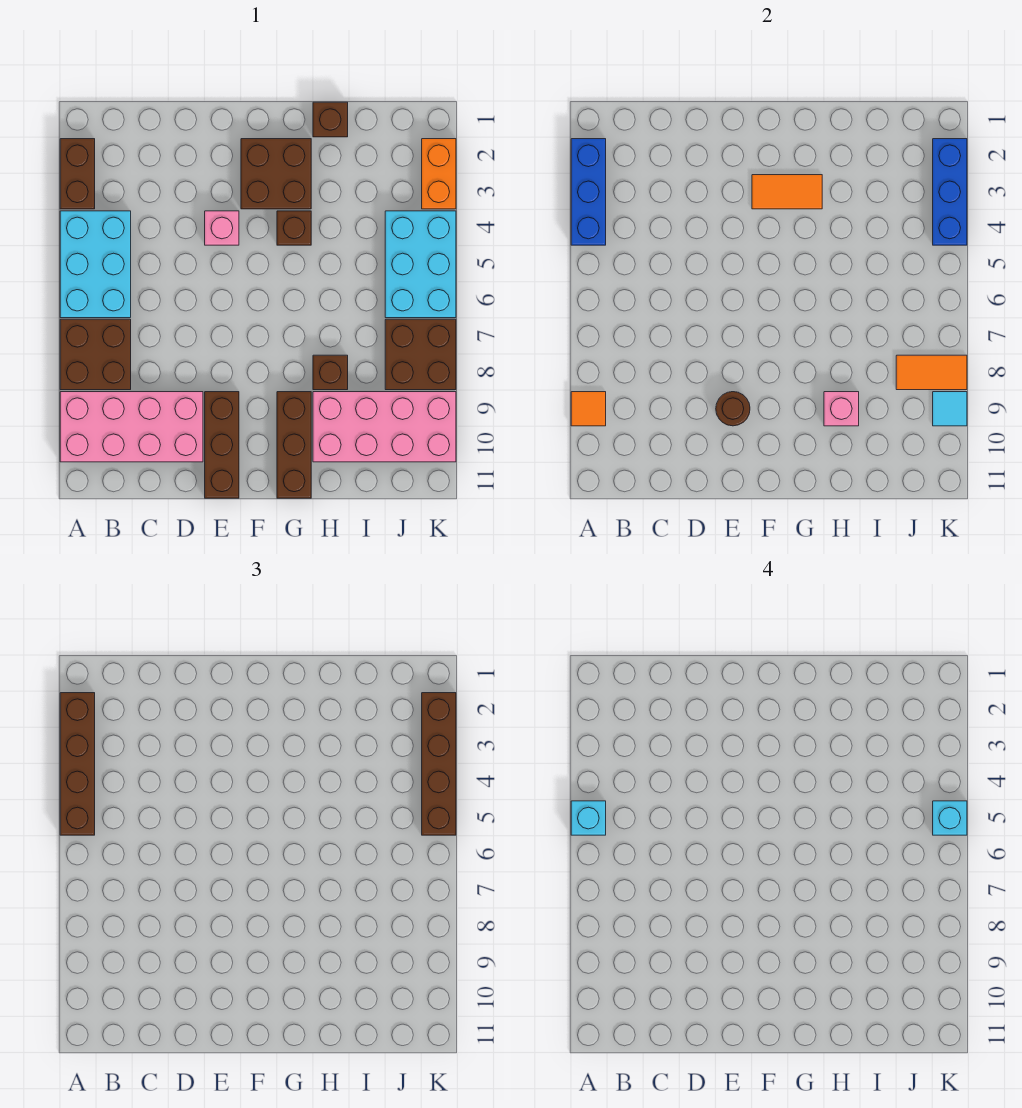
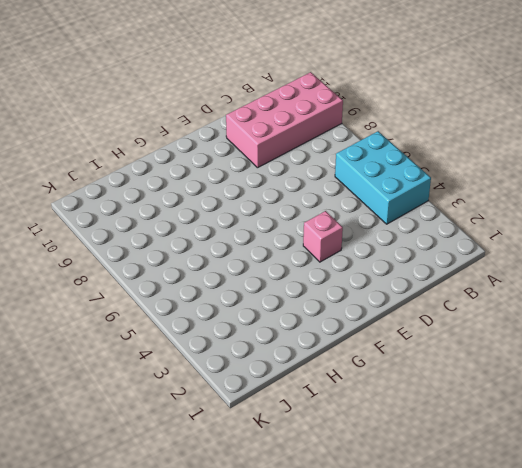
none -> brown brick A2:A3 level 1
none -> brown brick A7:B8 level 1
none -> brown brick E9:E11 level 1

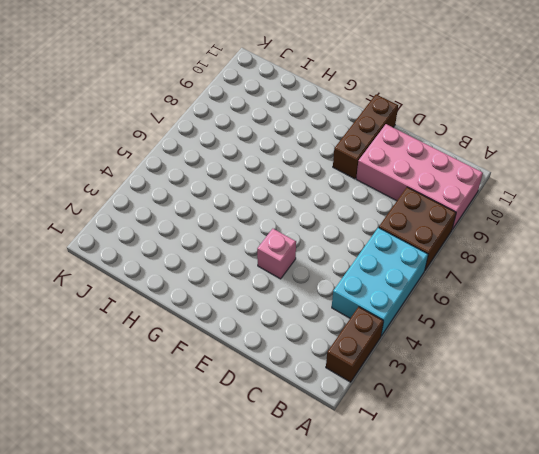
none -> brown brick F2:G3 level 1
none -> brown brick G4 level 1
none -> brown brick G9:G11 level 1

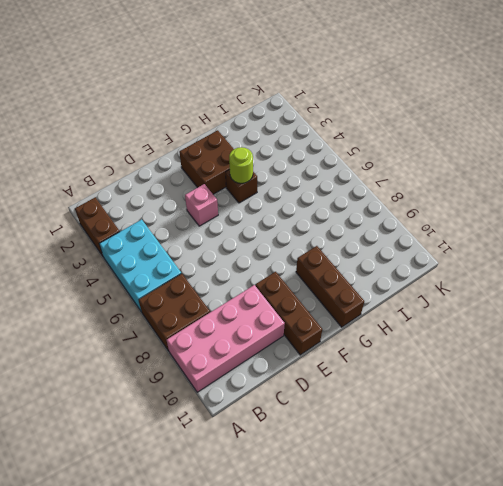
lime round brick G4 level 2 -> none
none -> brown brick H1 level 1
none -> brown brick H8 level 1
none -> pink brick H9:K10 level 1

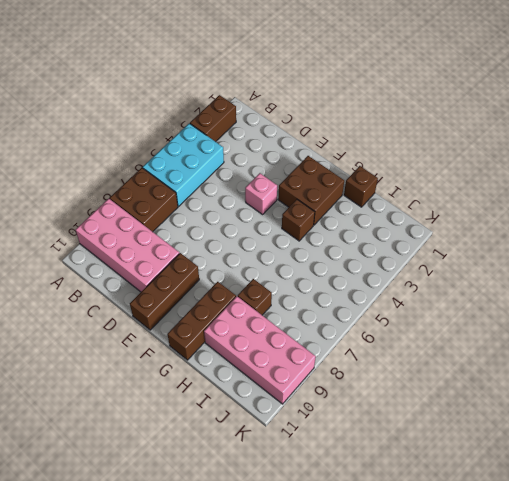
none -> cyan brick J4:K6 level 1
none -> brown brick J7:K8 level 1
none -> orange brick K2:K3 level 1

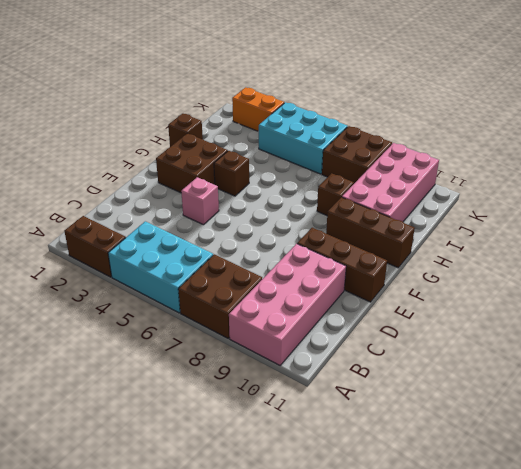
none -> blue brick A2:A4 level 2
none -> orange tile A9 level 2
none -> brown round brick E9 level 2

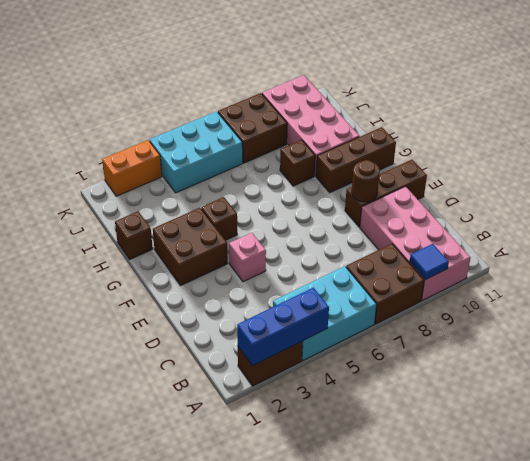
blue tile A9 level 2 -> orange tile A9 level 2
none -> orange tile F3:G3 level 2
none -> pink brick H9 level 2
none -> orange tile J8:K8 level 2

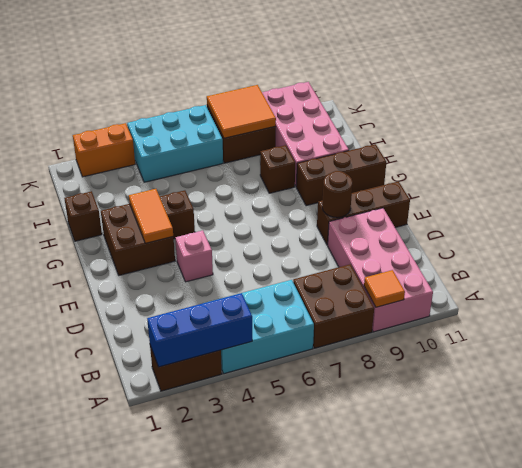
orange tile J7:K8 level 2 -> orange tile J8:K8 level 2
none -> pink brick H9 level 2
none -> blue brick K2:K4 level 2
none -> cyan tile K9 level 2

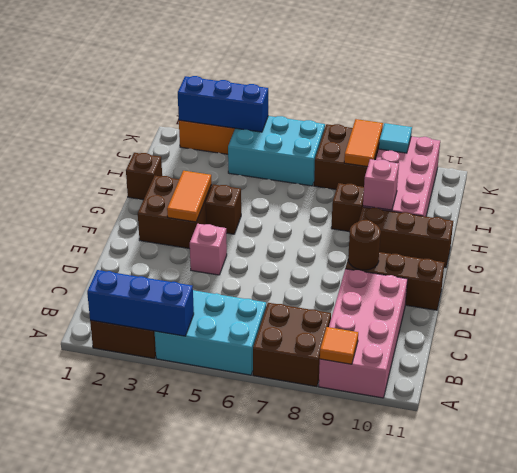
none -> brown brick A2:A5 level 3
none -> brown brick K2:K5 level 3
none -> cyan brick A5 level 4

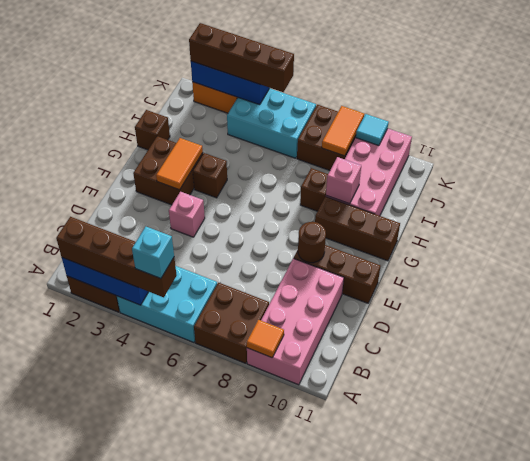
none -> cyan brick K5 level 4

